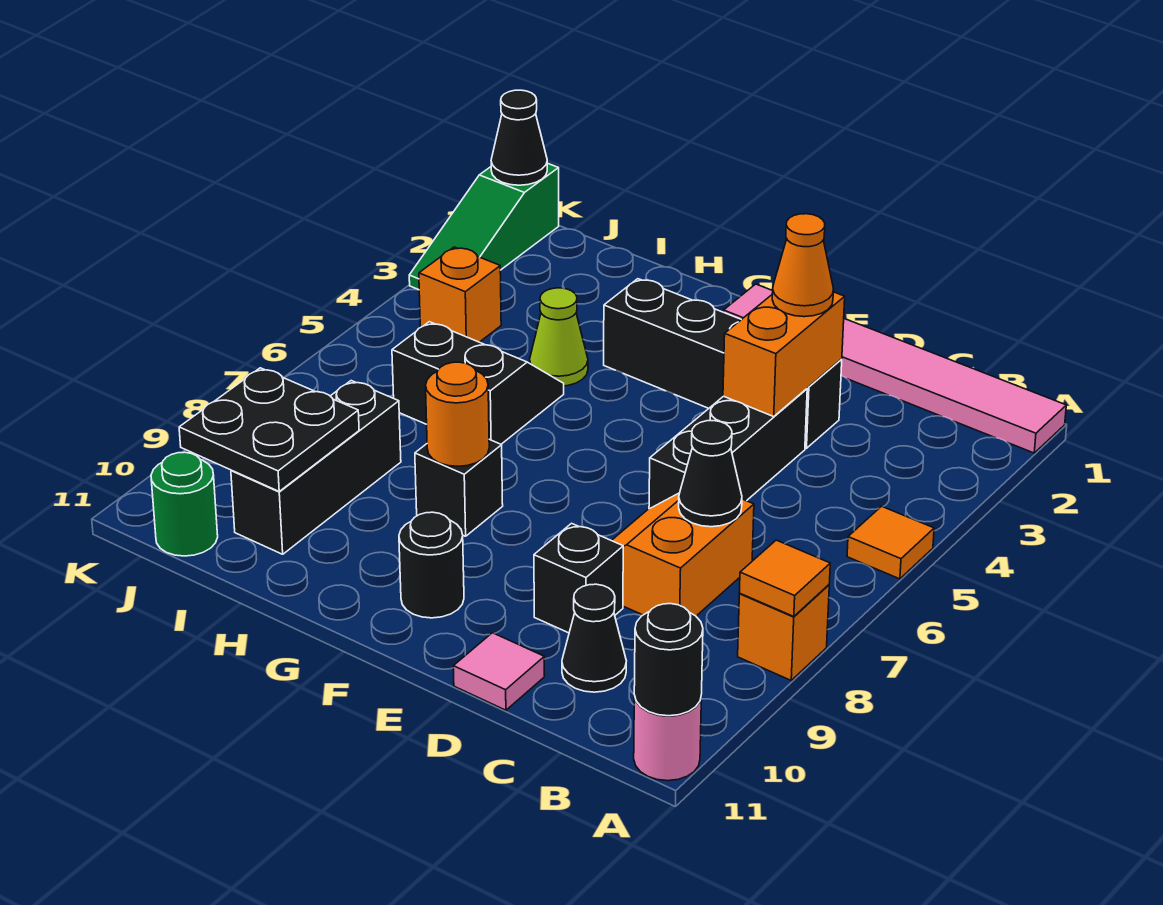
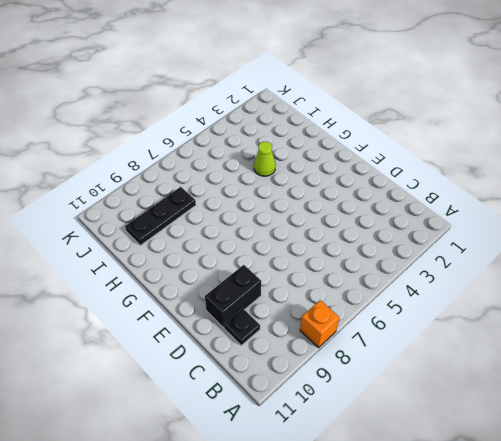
black plate C10 level 1 -> black cone C10 level 1
black brick D9:D10 level 1 -> black brick D9 level 1
black plate I8:I10 level 1 -> black brick I8:I10 level 1
none -> pink tile A1:F1 level 1
none -> orange tile A5 level 1
none -> pink round brick A11 level 1

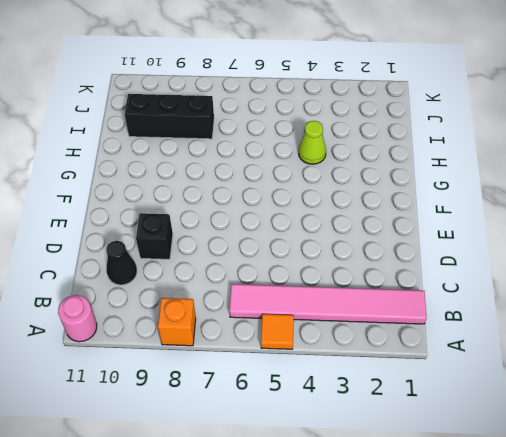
pink tile B1:B6 level 1 -> pink tile A1:F1 level 1
none -> orange slope C7:D8 level 1 top C
none -> black brick D3:G3 level 1
none -> black brick D4:D6 level 1

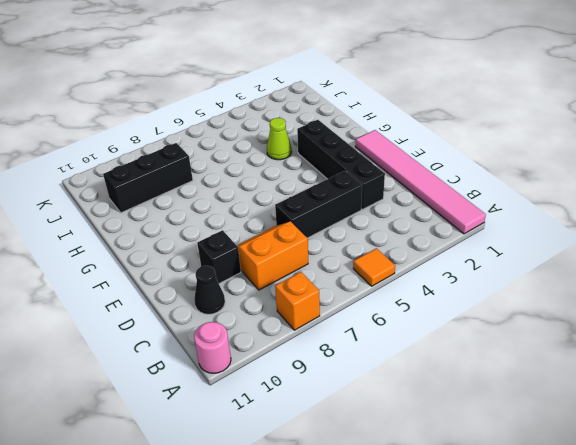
none -> pink tile D11 level 1
none -> black round brick F10 level 1
none -> black brick G8 level 1

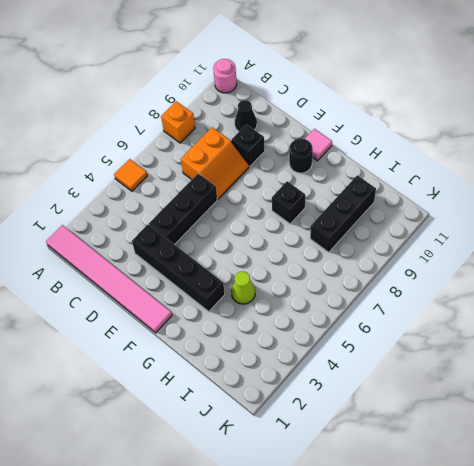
pink tile F11 level 1 -> pink tile D11 level 1
none -> black slope H5:I6 level 1 top 6
none -> orange brick J4 level 1
none -> green round brick J11 level 1

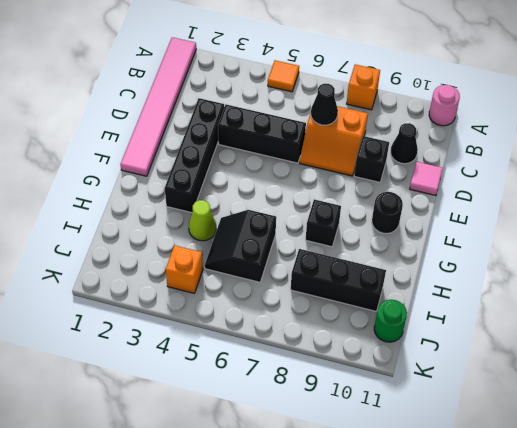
none -> green slope K1:K3 level 1 top 1
none -> orange tile A8 level 2
none -> black round brick A11 level 2

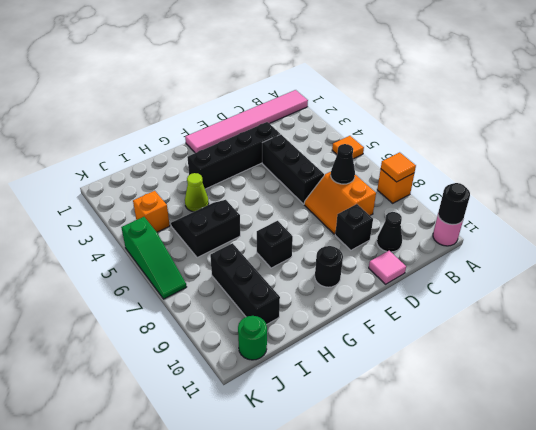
green slope K5:K7 level 1 top 5 -> green slope K1:K3 level 1 top 1
none -> orange brick D3:D4 level 2
none -> orange round brick G8 level 2
none -> black plate I9:J10 level 2

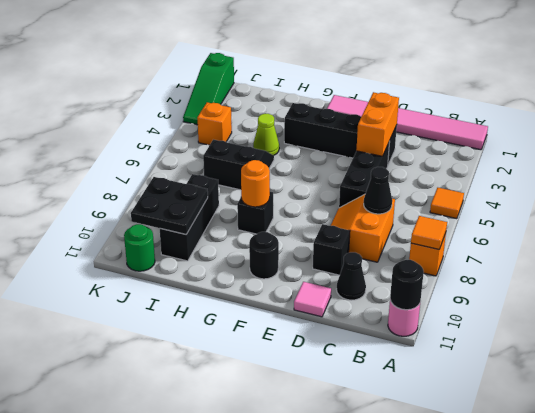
none -> black cone K1 level 2
none -> orange cone D3 level 3

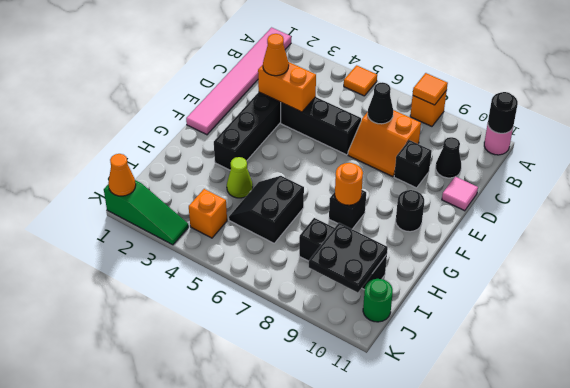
orange cone K1 level 2 -> black cone K1 level 2

